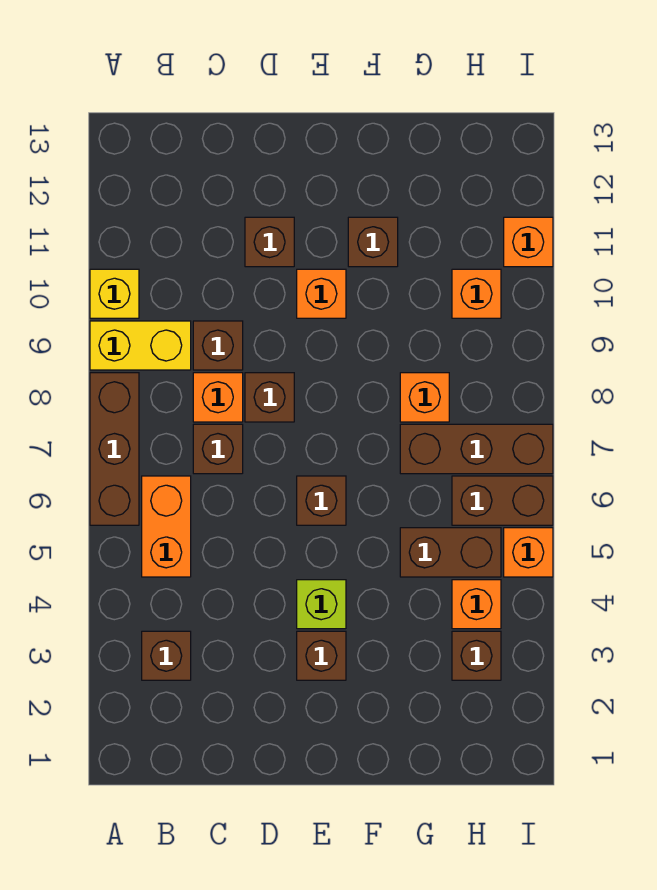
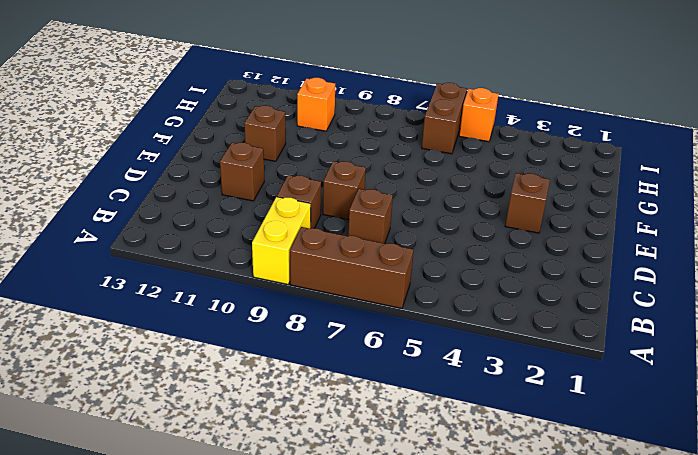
none -> yellow brick A10 level 1
none -> brown brick B3 level 1
none -> orange brick B5:B6 level 1

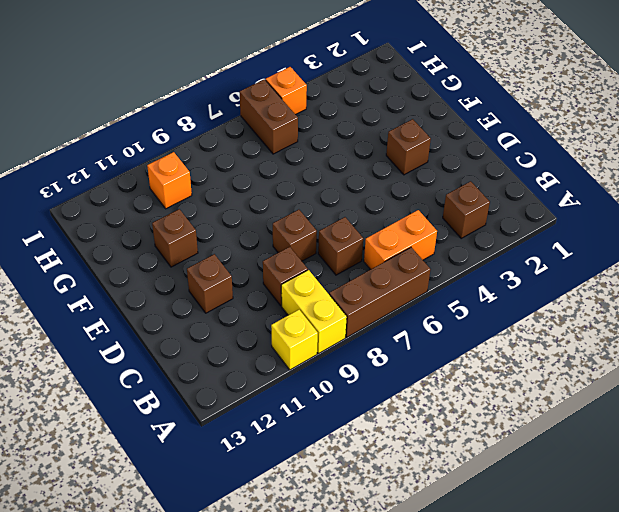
none -> orange brick C8 level 1
none -> lime brick E4 level 1
none -> brown brick E6 level 1

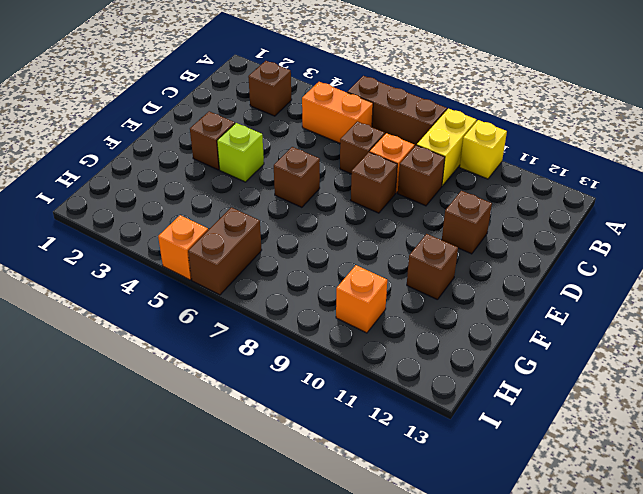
none -> orange brick E10 level 1
none -> brown brick G5:H5 level 1
none -> brown brick G7:I7 level 1

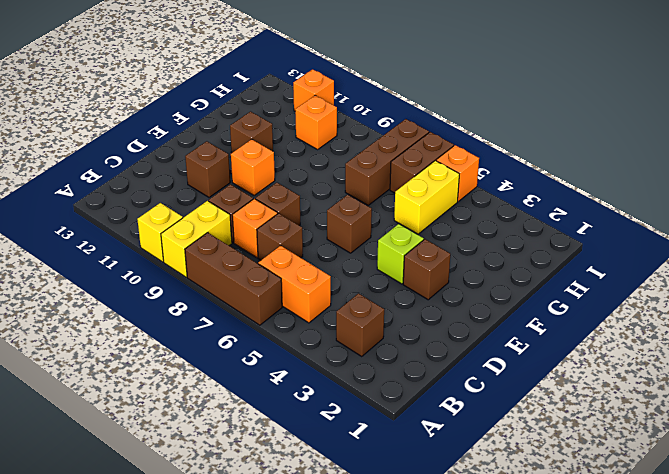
yellow brick G5:H5 level 1 -> brown brick G5:H5 level 1
none -> orange brick G8 level 1
none -> brown brick H3 level 1
none -> orange brick H4 level 1

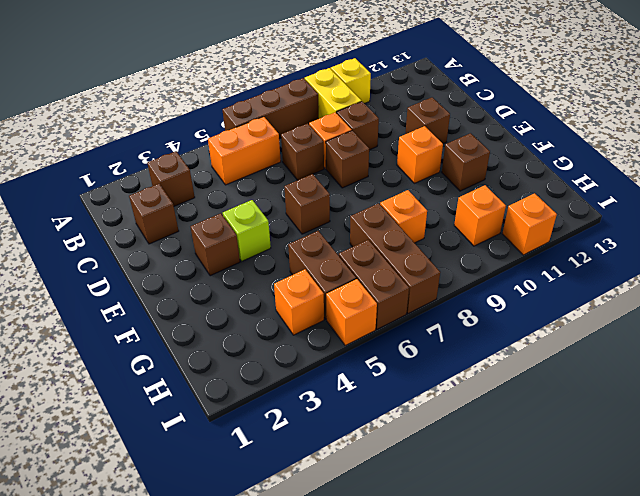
brown brick C2 level 1 -> brown brick H3 level 1

